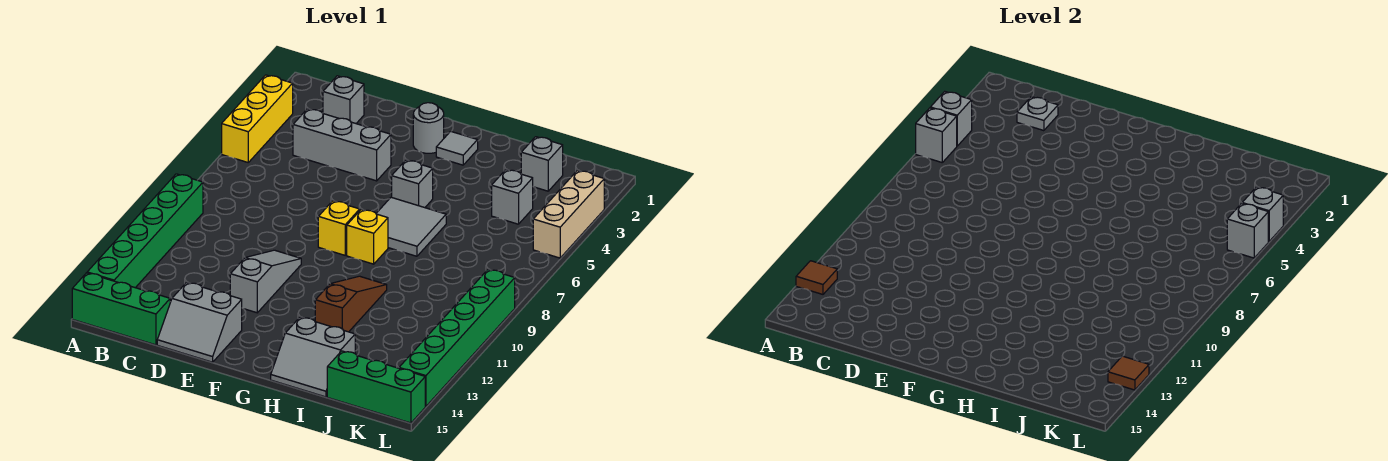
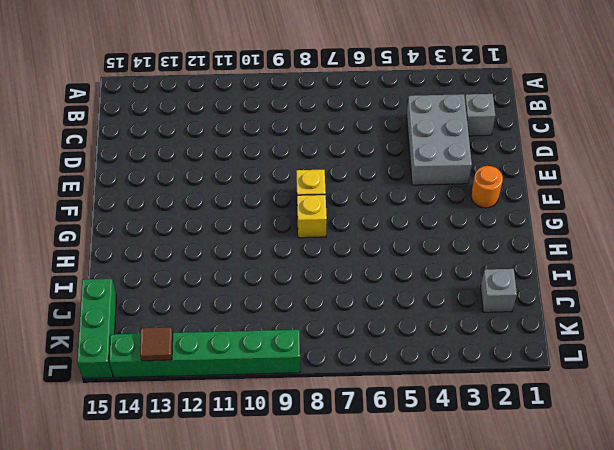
grey brick C3:E4 level 1 -> grey brick C4:E4 level 1
orange round brick F2 level 1 -> grey round brick F2 level 1
none -> yellow brick A3:A5 level 1
none -> green brick A9:A14 level 1
none -> green brick A15:C15 level 1

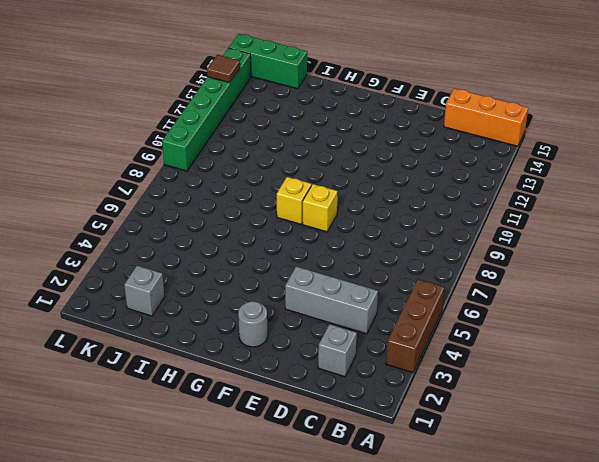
brown brick A3:A5 level 1 -> yellow brick A3:A5 level 1
orange brick A15:C15 level 1 -> green brick A15:C15 level 1
none -> green brick A9:A14 level 1
none -> grey slope D14:E15 level 1 top 14
none -> grey slope E10:E12 level 1 top 12

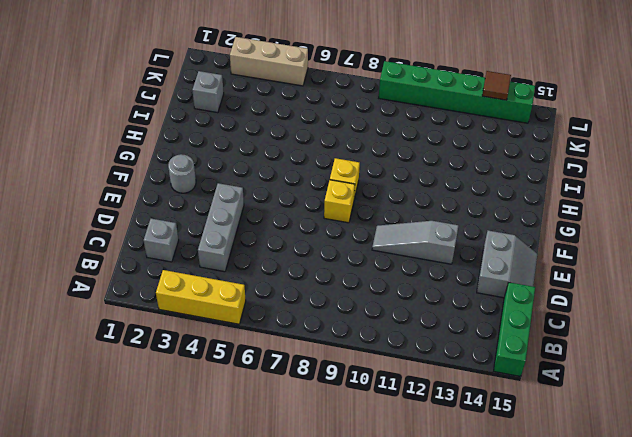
none -> green brick A9:A14 level 1
none -> grey tile G2 level 1
none -> grey brick G5 level 1

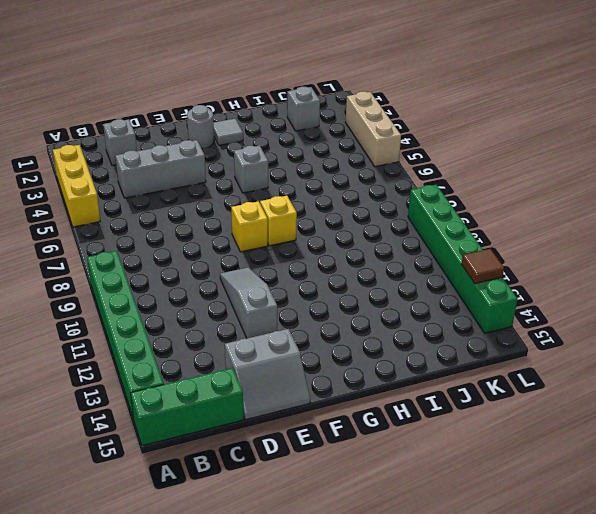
none -> grey tile G6:H7 level 1
none -> brown slope H10:H12 level 1 top 12
none -> grey slope H14:I15 level 1 top 14

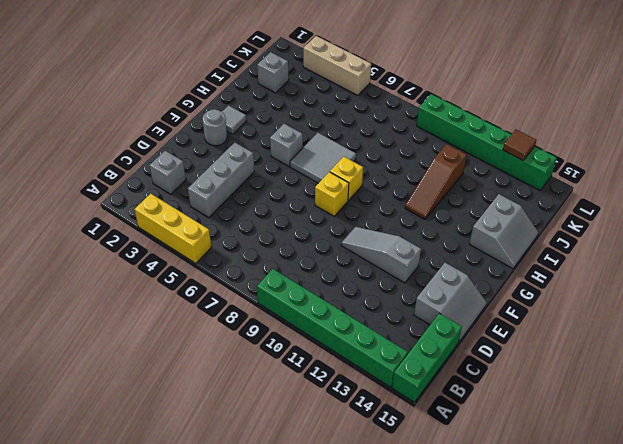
brown slope H11:J11 level 1 top J -> brown slope H10:H12 level 1 top 12
none -> grey brick J4 level 1
none -> green brick J15:L15 level 1
none -> grey brick A4 level 2

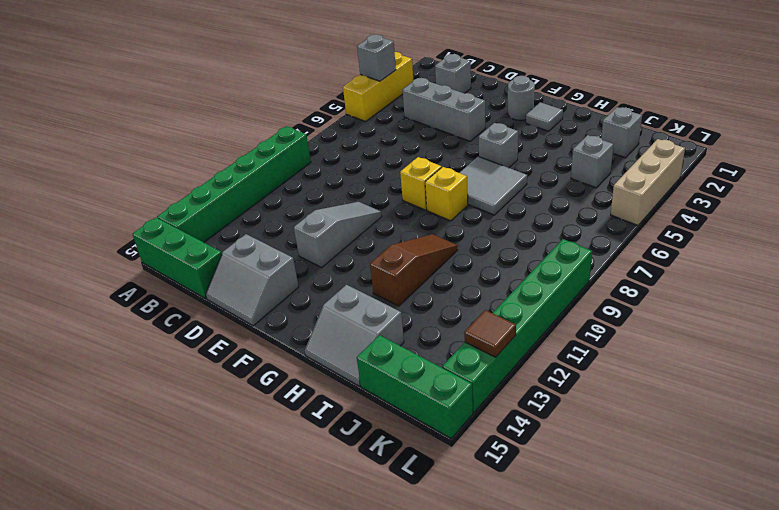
none -> grey brick A5 level 2
none -> brown tile A13 level 2
none -> grey plate C2 level 2

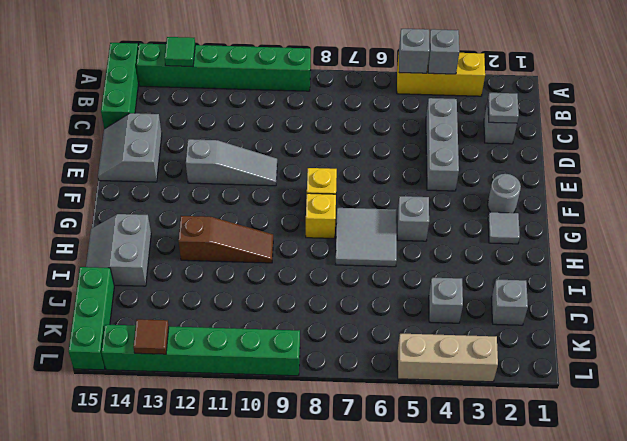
green tile A13 level 2 -> brown tile A13 level 2
none -> grey brick L4 level 2
none -> grey brick L5 level 2

